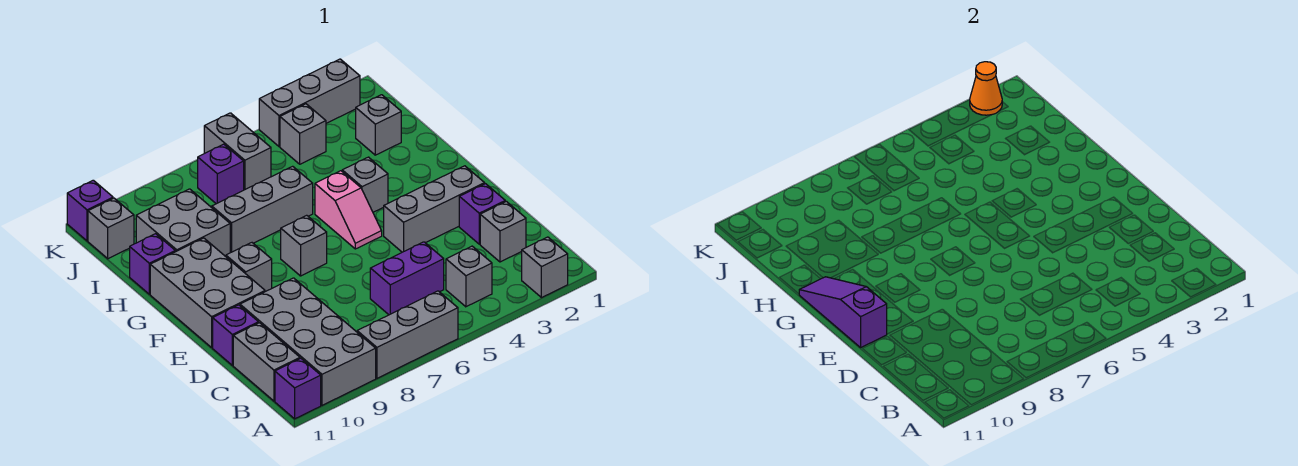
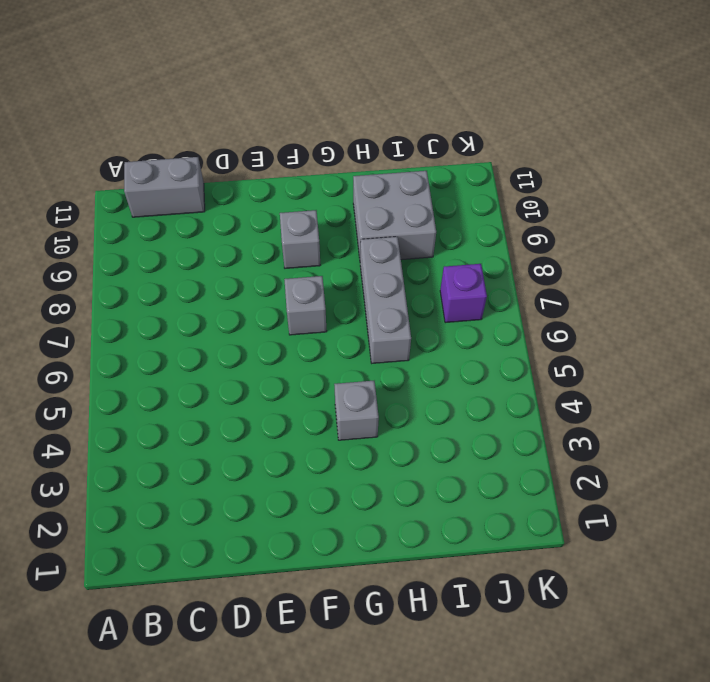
none -> grey brick A2 level 1
none -> grey brick A6:A8 level 1
none -> grey brick A9:D10 level 1

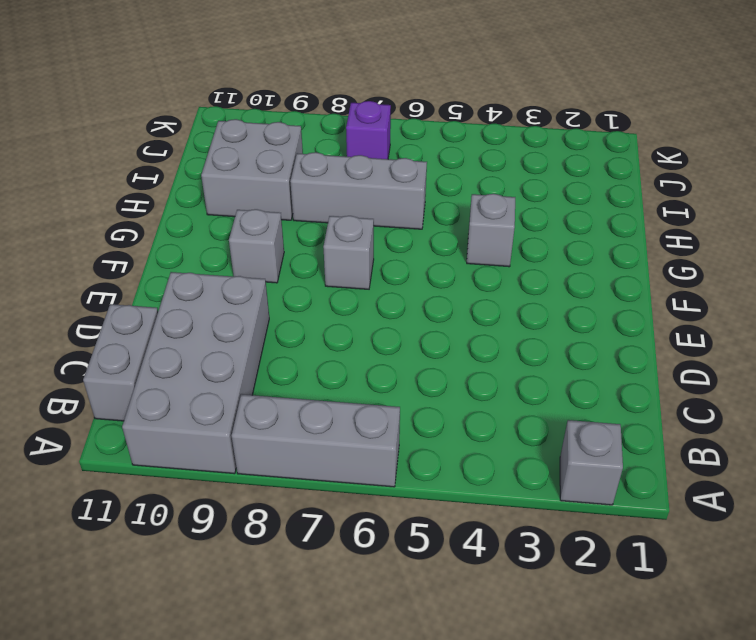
none -> purple brick A11 level 1
none -> grey brick B4 level 1
none -> grey brick C2 level 1

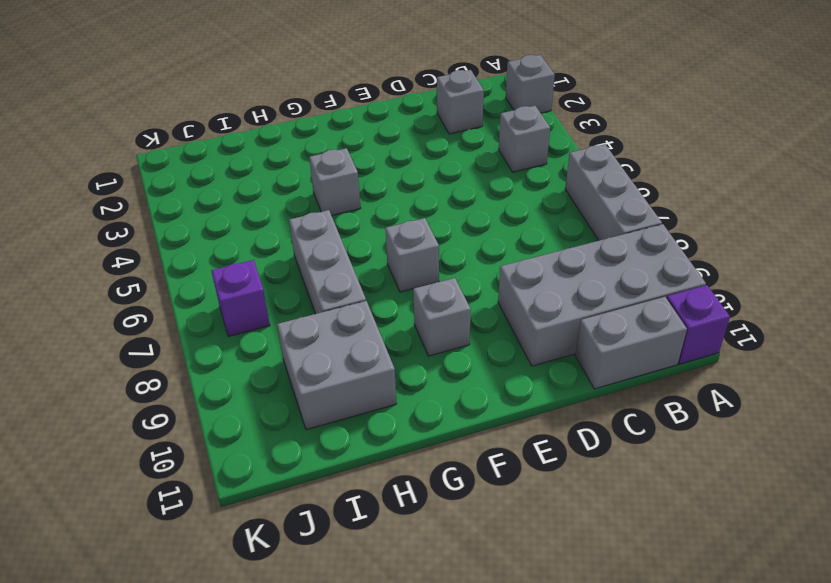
none -> purple brick C5:C6 level 1
none -> purple brick D2 level 1
none -> purple brick D11 level 1

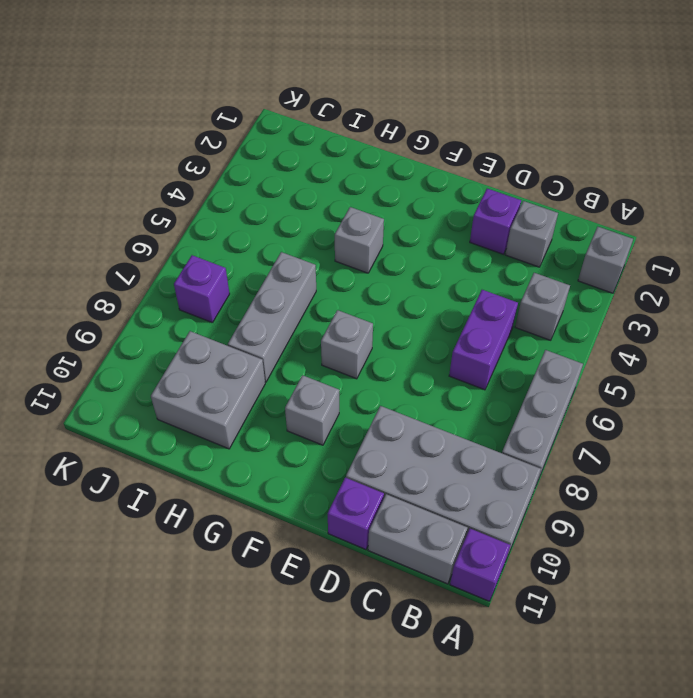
none -> grey brick E2:E4 level 1
none -> grey brick E10:G11 level 1
none -> pink slope F5:G5 level 1 top G

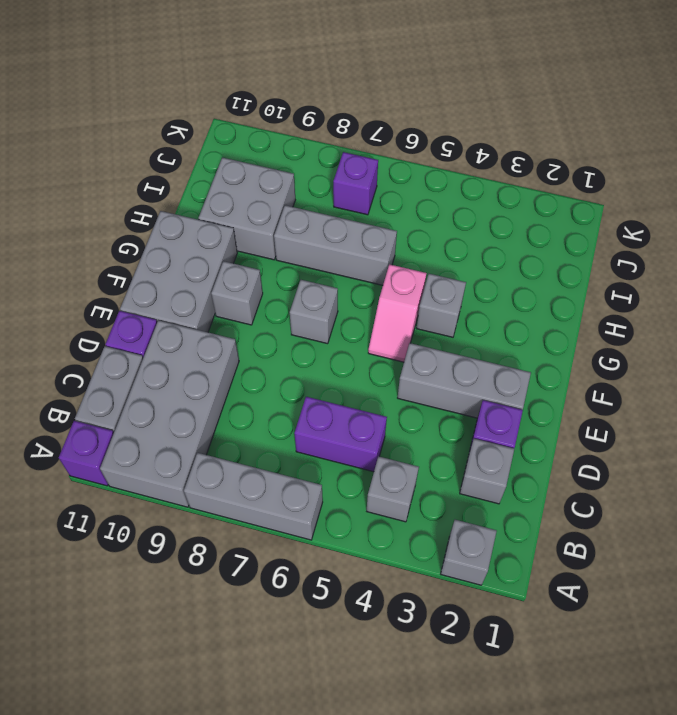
none -> purple brick H11 level 1
none -> grey brick I2 level 1
none -> grey brick J4 level 1

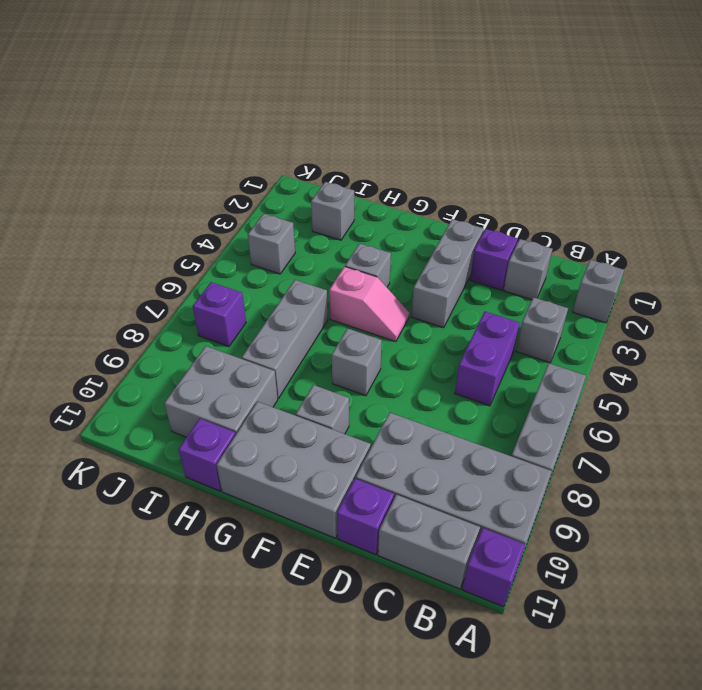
none -> grey brick J6:K6 level 1
none -> grey brick J11 level 1
none -> grey brick K2:K4 level 1

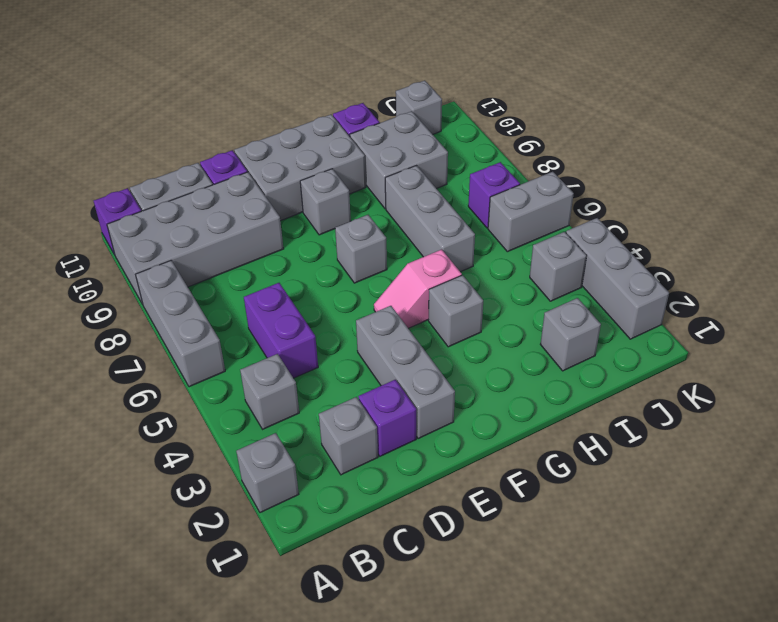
none -> purple brick K11 level 1
none -> purple slope E11:G11 level 2 top E
none -> orange cone K2 level 2

